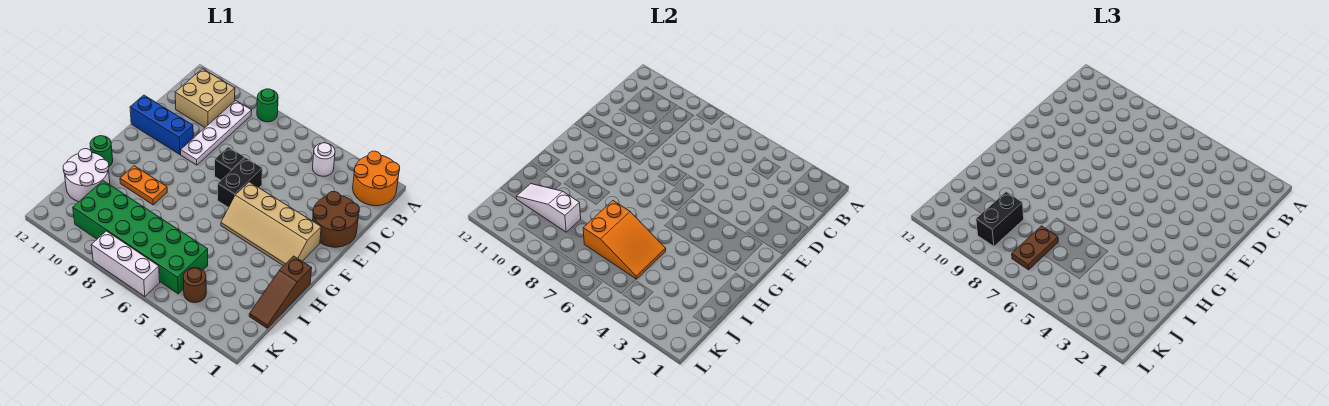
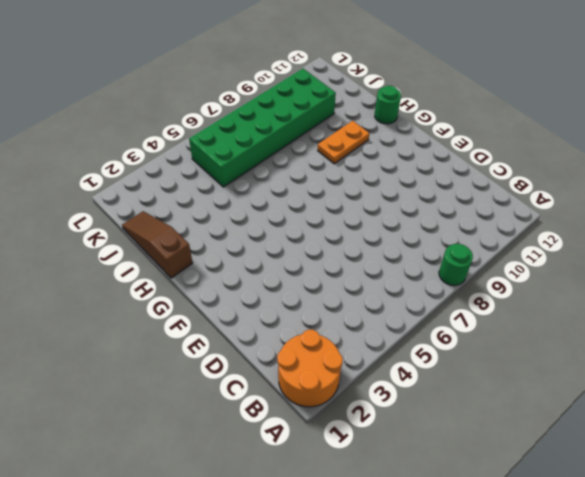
none -> white round brick B4 level 1
none -> white plate B9:E9 level 1
none -> tan brick B10:C11 level 1

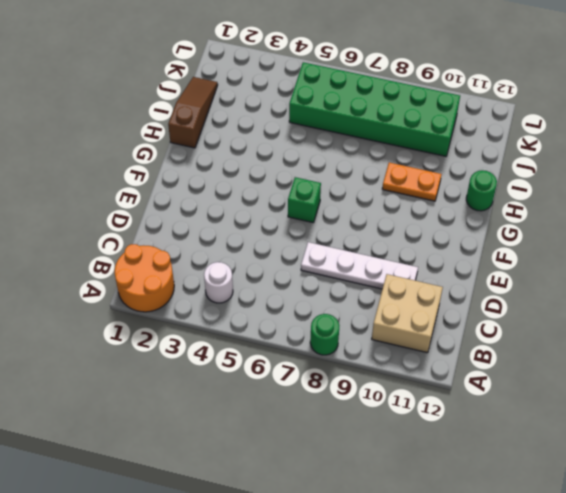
white plate D7:D10 level 1 -> white plate B9:E9 level 1
green brick F6 level 1 -> black brick E6:F6 level 1
none -> brown round brick D1:E2 level 1
none -> black brick E7 level 1
none -> blue brick E10:E12 level 1

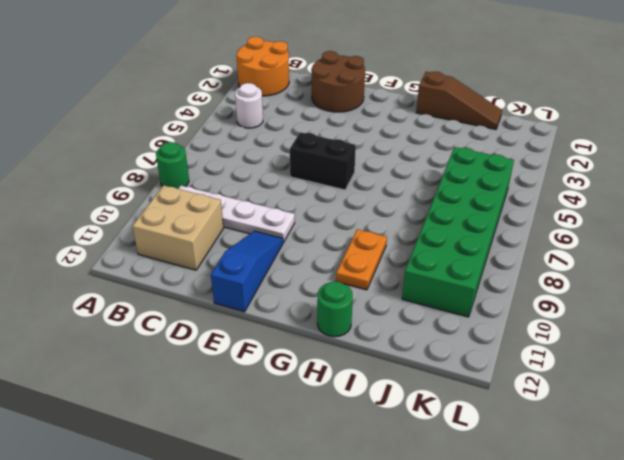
blue slope E10:E12 level 1 top 12 -> blue brick E10:E12 level 1
none -> black brick E7 level 1
none -> tan slope F2:G5 level 1 top F
none -> white round brick I11:J12 level 1

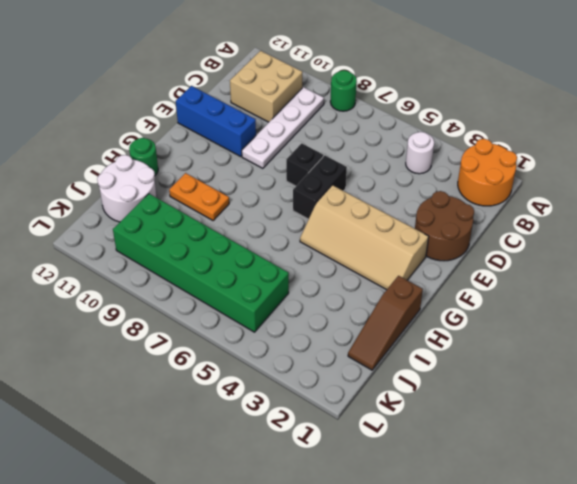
none -> brown round brick K4 level 1
none -> white brick L6:L8 level 1
none -> orange slope I5:J7 level 2 top 7

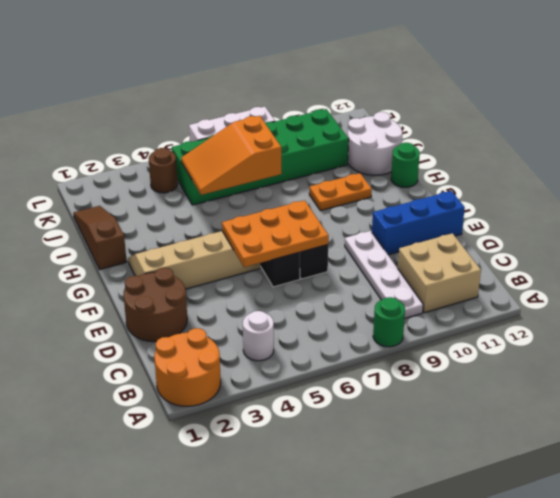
orange plate E5:F7 level 2 -> none
none -> white slope J9:J11 level 2 top 9
none -> brown plate J7:K7 level 3
none -> black brick J9:K9 level 3

